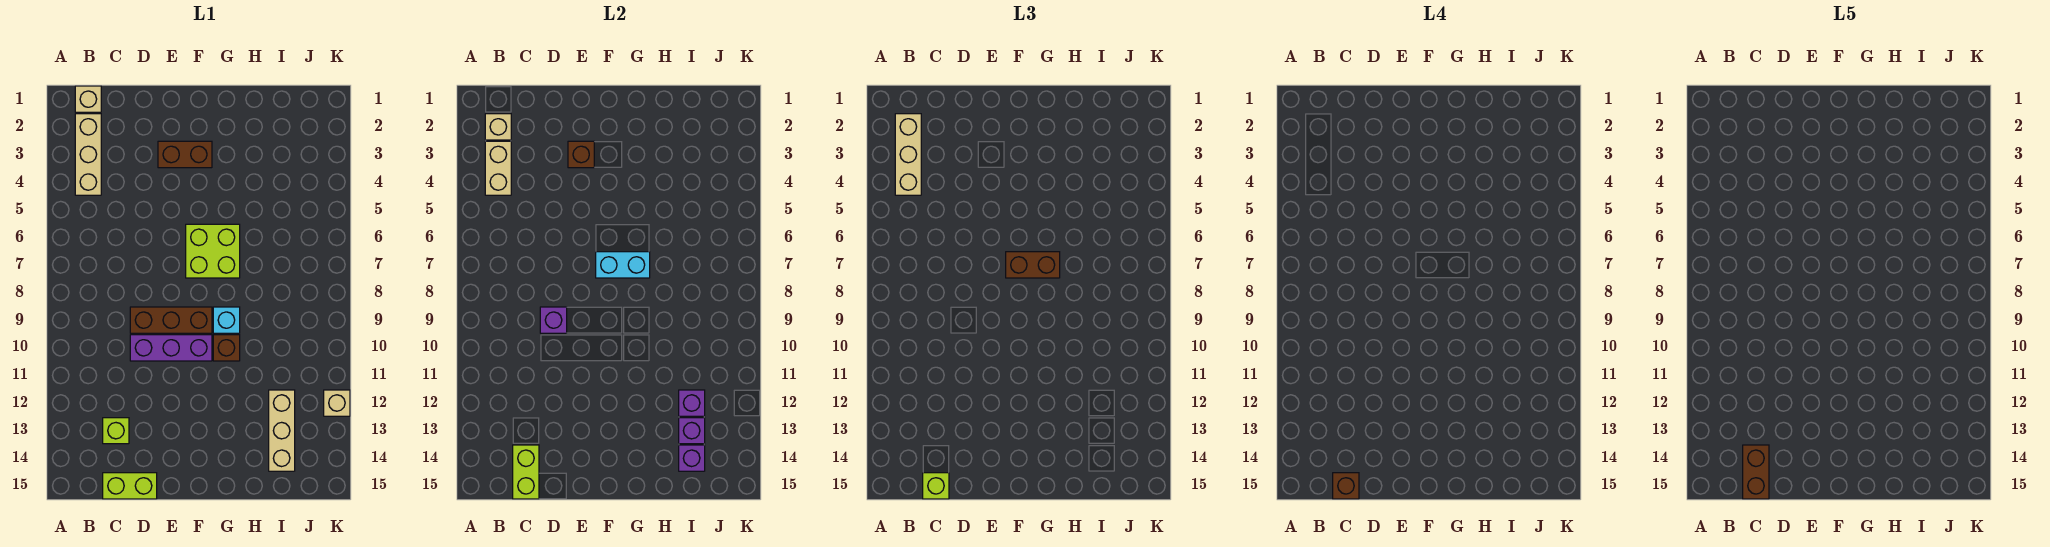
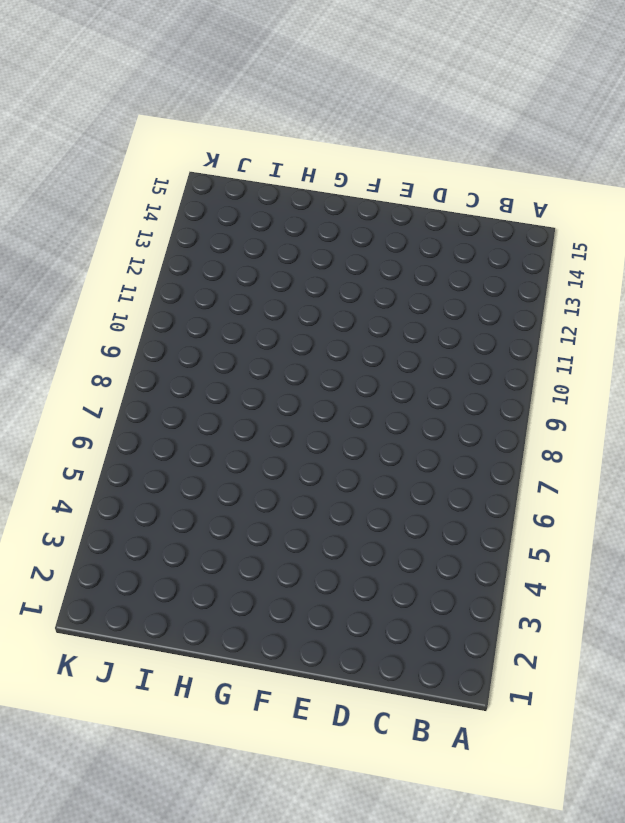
none -> tan brick B1 level 1
none -> tan brick B2:B4 level 1
none -> lime brick C13 level 1

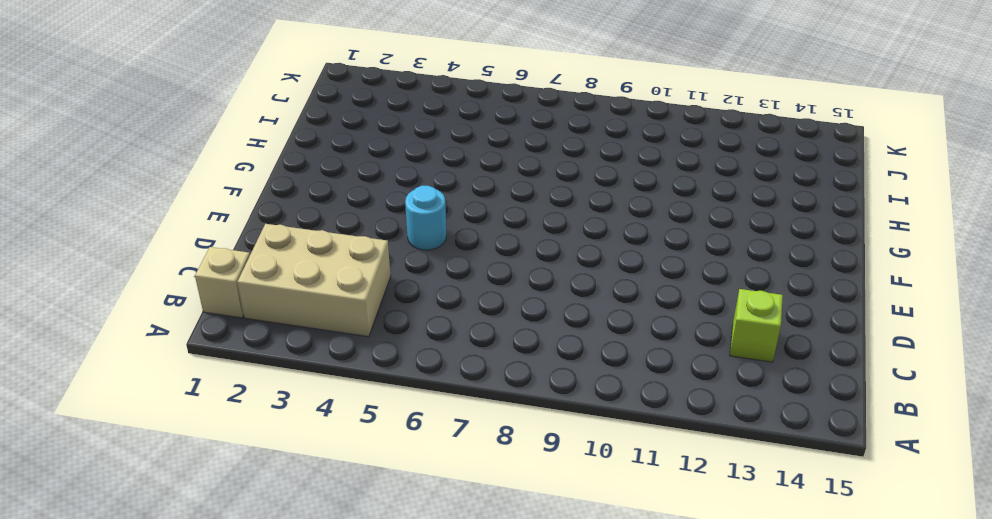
tan brick B2:C4 level 1 -> tan brick B2:B4 level 1
cyan round brick E5 level 1 -> none
none -> lime brick C15:D15 level 1
none -> brown brick D9:F9 level 1
none -> purple brick D10:F10 level 1

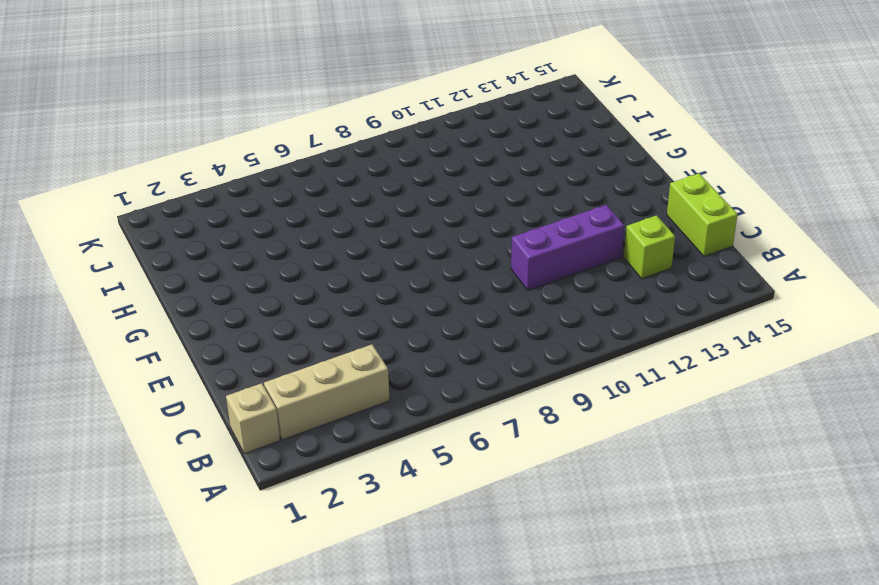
purple brick D10:D12 level 1 -> purple brick D10:F10 level 1
none -> brown brick D9:F9 level 1
none -> brown brick E3:F3 level 1
none -> lime brick F6:G7 level 1

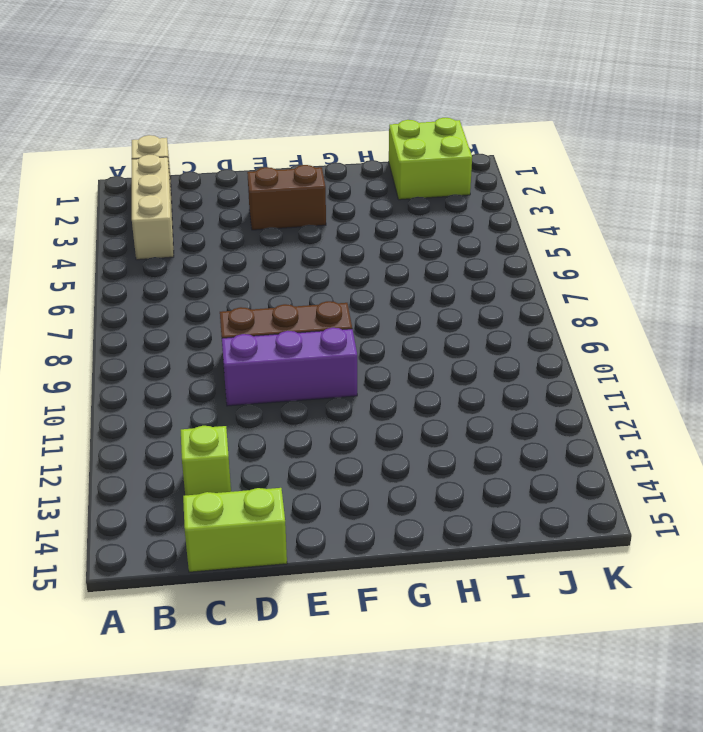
lime brick I1:J2 level 1 -> lime brick F6:G7 level 1
none -> cyan brick G9 level 1
none -> brown brick G10 level 1
none -> tan brick I12:I14 level 1

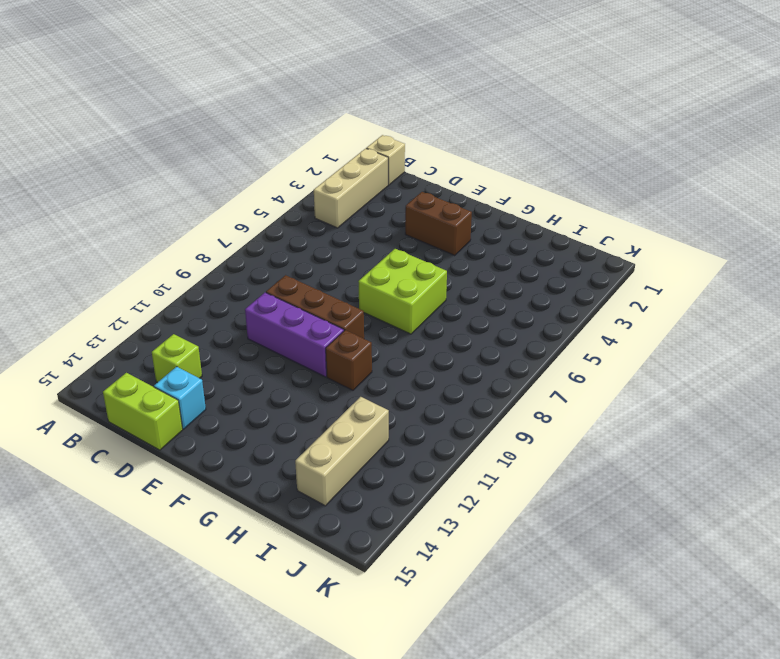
cyan brick D14 level 1 -> cyan brick G9 level 1
none -> tan brick K12 level 1
none -> tan brick B2 level 2
none -> tan brick B3:B4 level 2

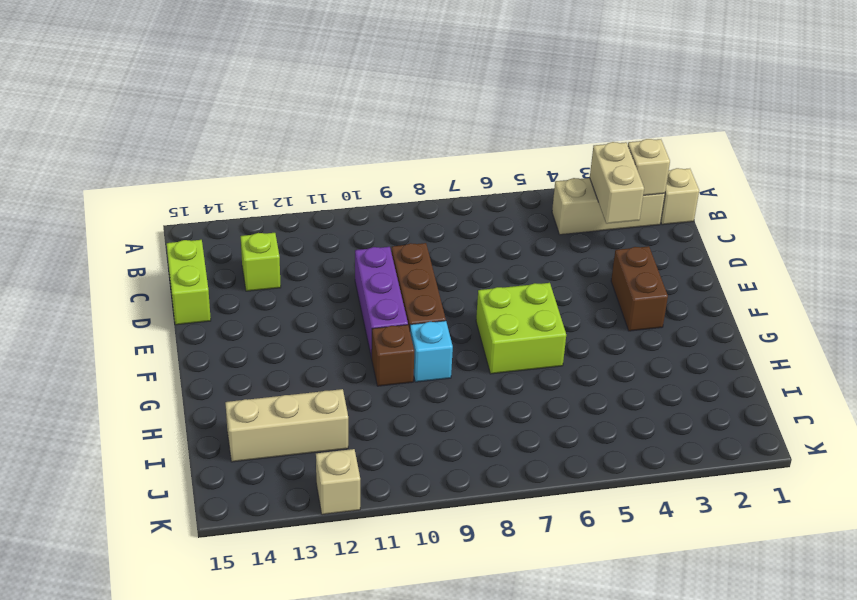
tan brick B3:C3 level 2 -> tan brick B3:B4 level 2
none -> lime brick C14:C15 level 2
none -> purple brick D9 level 2
none -> brown brick E3 level 2

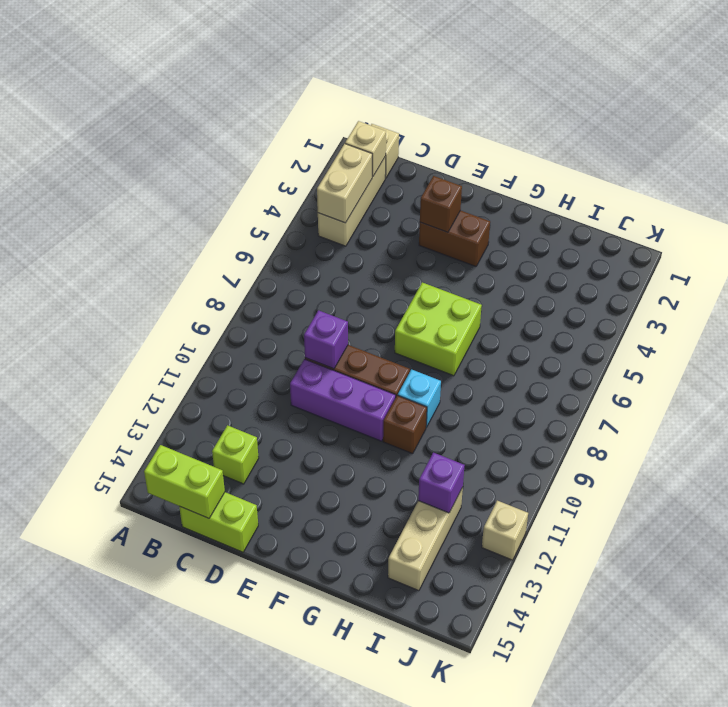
lime brick B15:C15 level 2 -> lime brick C14:C15 level 2
none -> cyan brick F7:G7 level 2
none -> purple brick I13 level 2
none -> purple brick I14 level 2

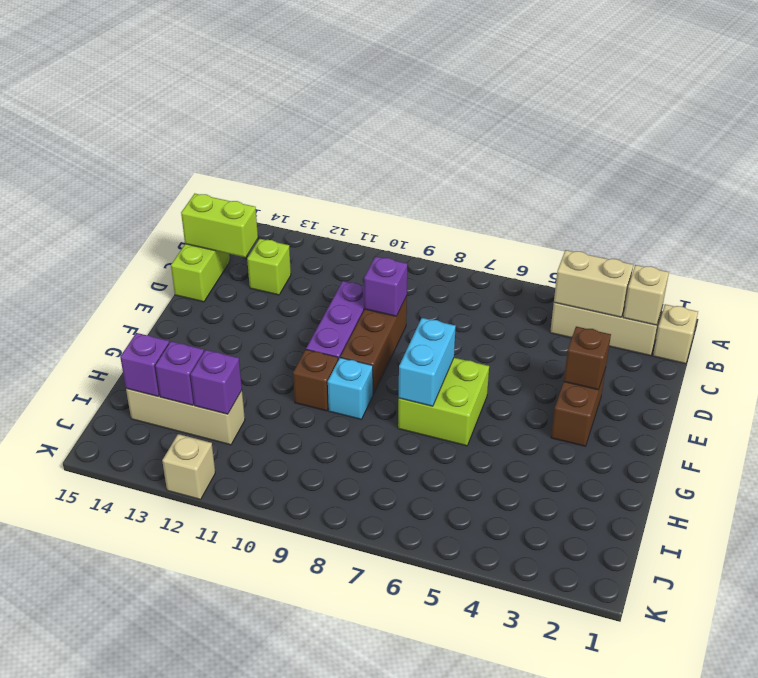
none -> tan brick B2:B4 level 3
none -> lime brick C15 level 3
none -> brown brick F7:G7 level 3

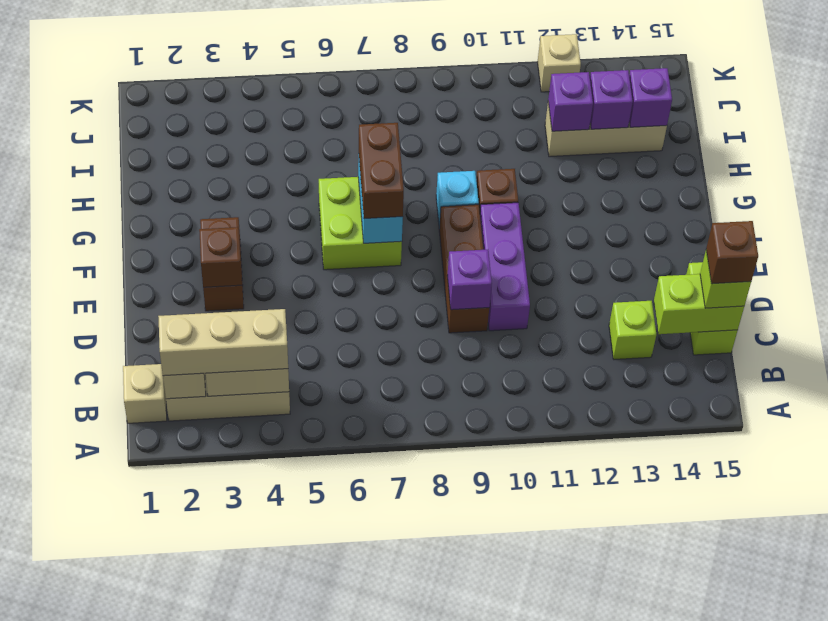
none -> brown brick C14:C15 level 5

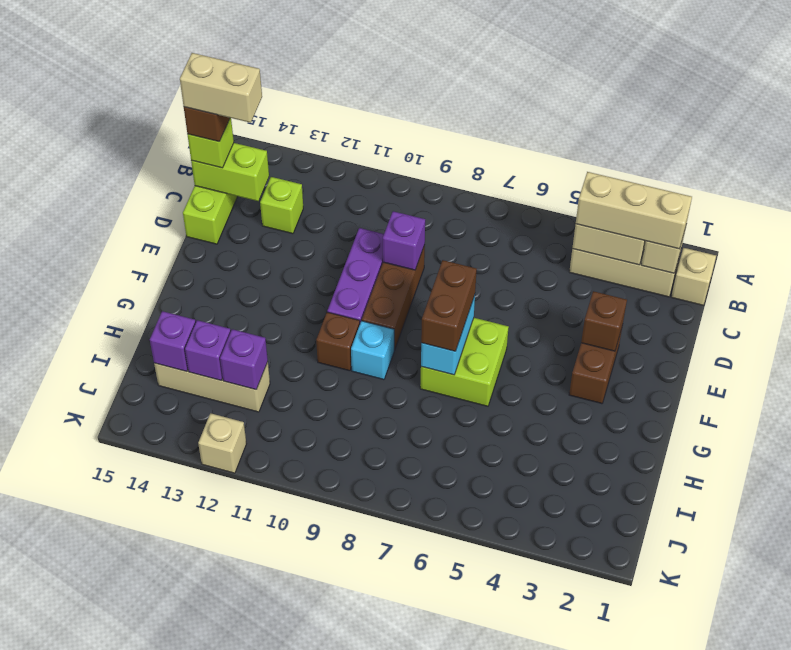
tan brick C14:C15 level 5 -> brown brick C14:C15 level 5

